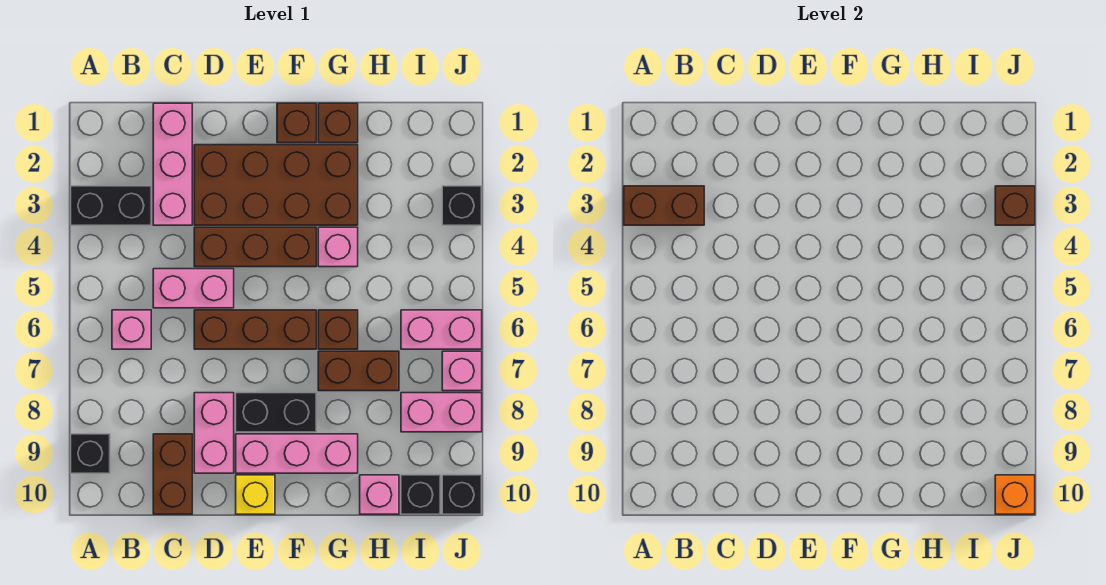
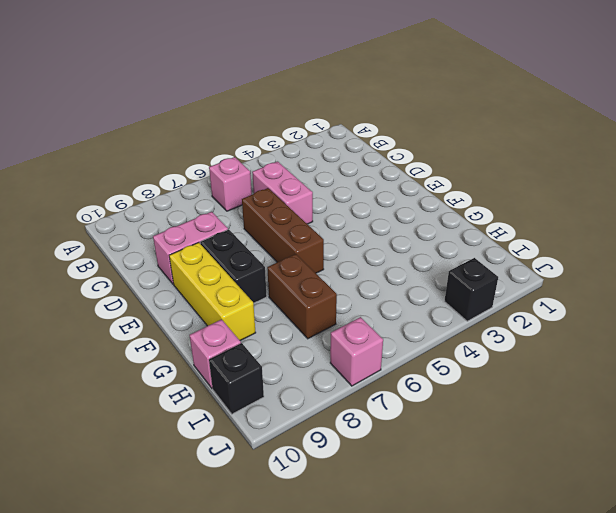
yellow brick E9:G9 level 1 -> pink brick E9:G9 level 1
none -> black brick A3:B3 level 1
none -> black brick A9 level 1
none -> pink brick C1:C3 level 1

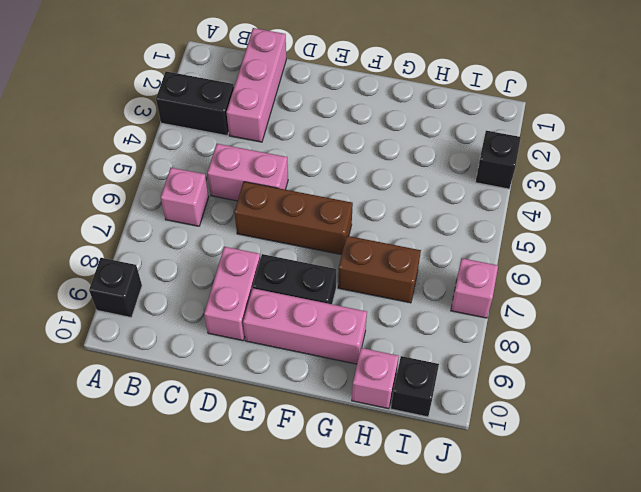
none -> brown brick C9:C10 level 1
none -> brown brick D2:G3 level 1
none -> brown brick D4:F4 level 1

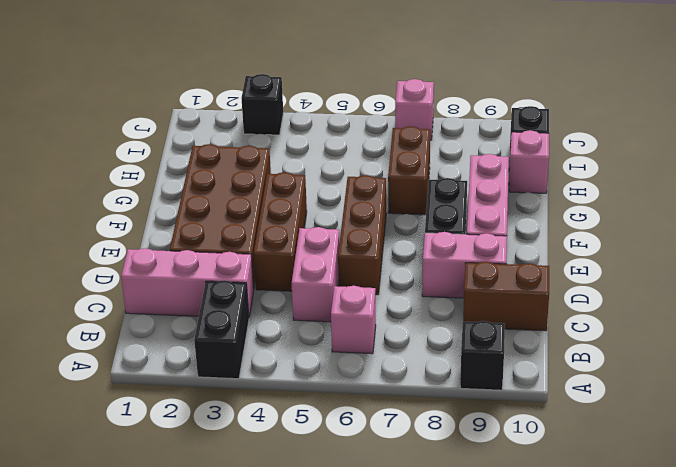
none -> yellow brick E10 level 1
none -> brown brick F1 level 1
none -> brown brick G1 level 1

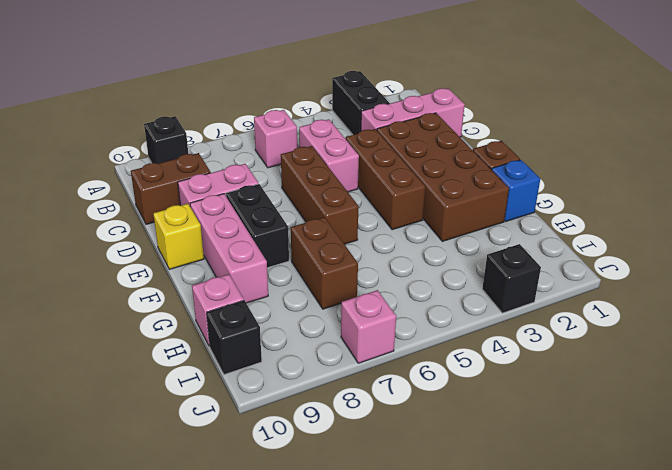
blue brick G1 level 1 -> brown brick G1 level 1
none -> pink brick G4 level 1
none -> brown brick G6 level 1
none -> pink brick I6:J6 level 1

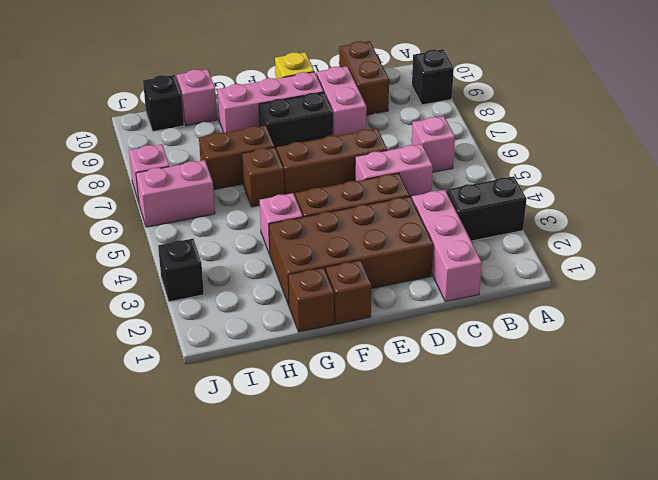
none -> pink brick I8:J8 level 1
none -> black brick J10 level 1
none -> brown brick A3:B3 level 2

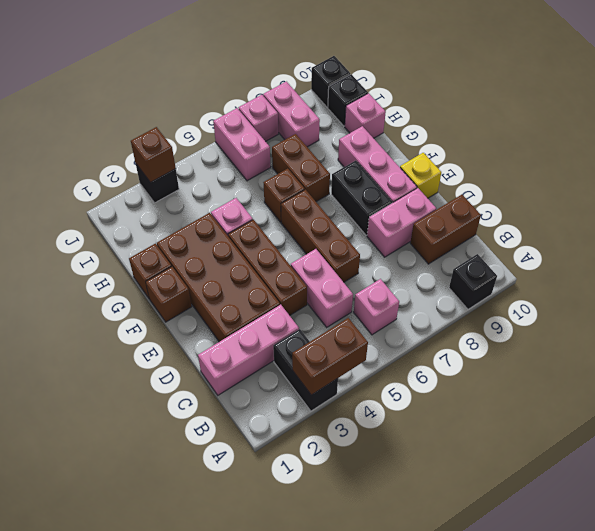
brown brick A3:A4 level 2 -> brown brick A3:B3 level 2
none -> orange brick J10 level 2

